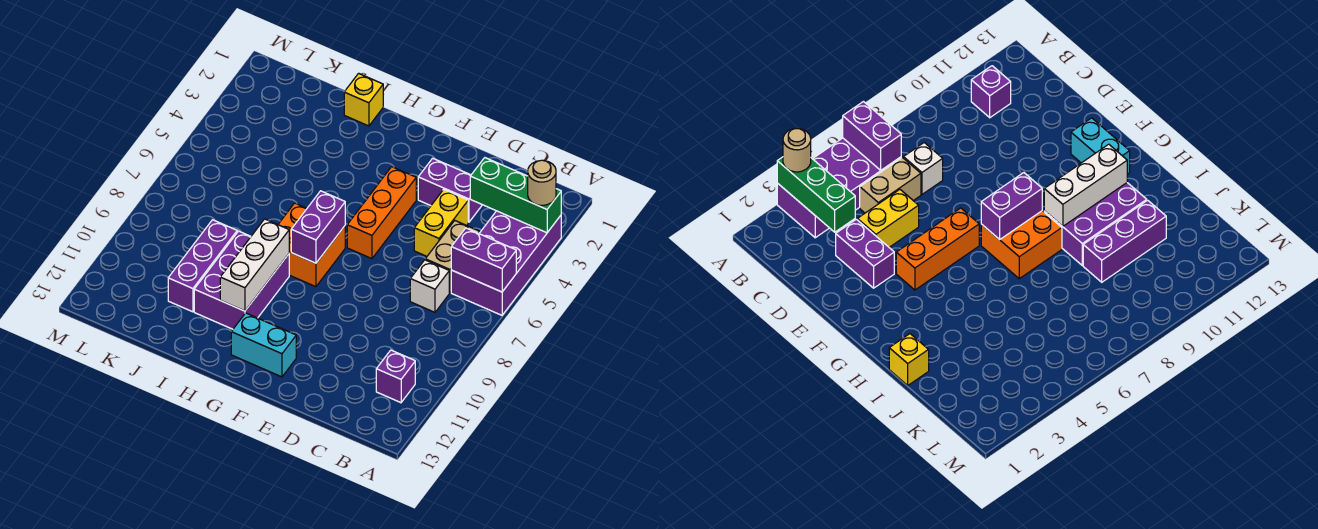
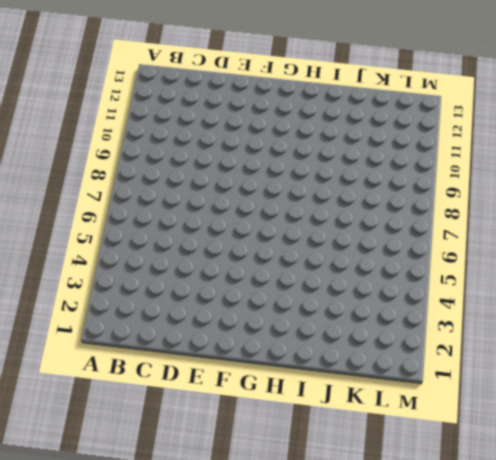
none -> purple brick A3:B6 level 1
none -> purple brick B11 level 1
none -> tan brick C5:C6 level 1

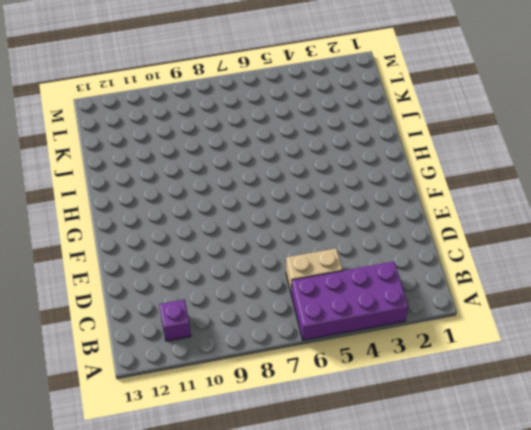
none -> white brick C7 level 1
none -> purple brick D3:E3 level 1
none -> yellow brick D4:D5 level 1

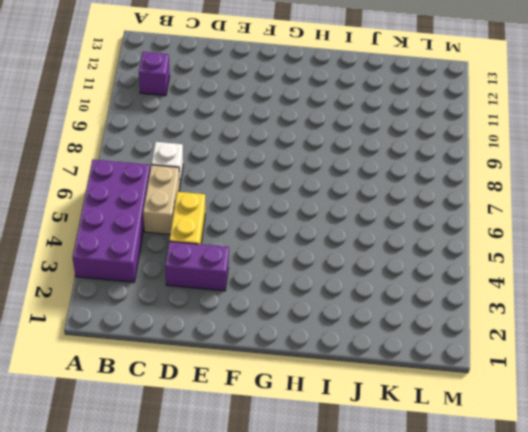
none -> orange brick F4:F6 level 1
none -> cyan brick F12:G12 level 1
none -> orange brick G7:H8 level 1

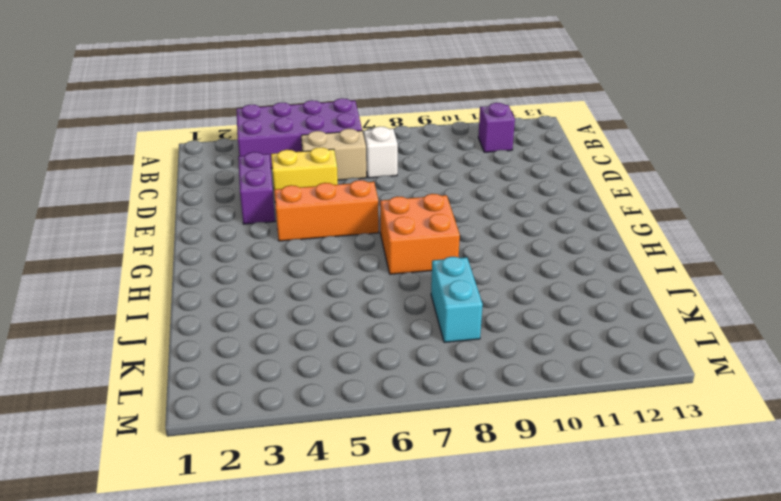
cyan brick J8:K8 level 1 -> cyan brick F12:G12 level 1
none -> purple brick H9:I11 level 1
none -> yellow brick I1 level 1
none -> purple brick J9:J11 level 1

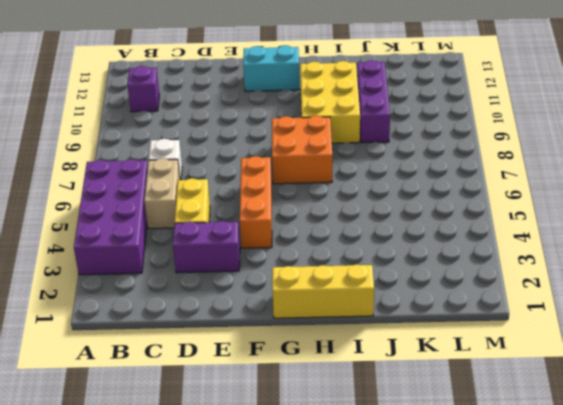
yellow brick G1:I1 level 1 -> yellow brick I1 level 1
yellow brick H9:I11 level 1 -> purple brick H9:I11 level 1
none -> green brick A3:C3 level 2
none -> purple brick A6:B6 level 2
none -> purple brick G7:G8 level 2

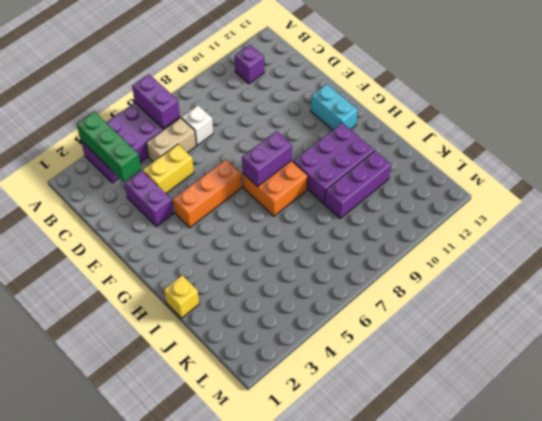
none -> white brick H9:H11 level 2
none -> tan round brick A3 level 3

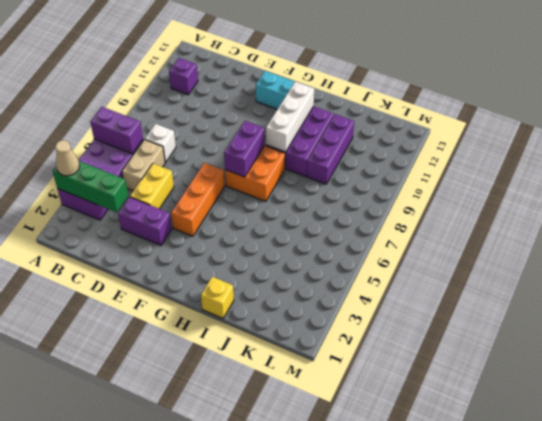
tan cone A3 level 3 -> tan round brick A3 level 3

